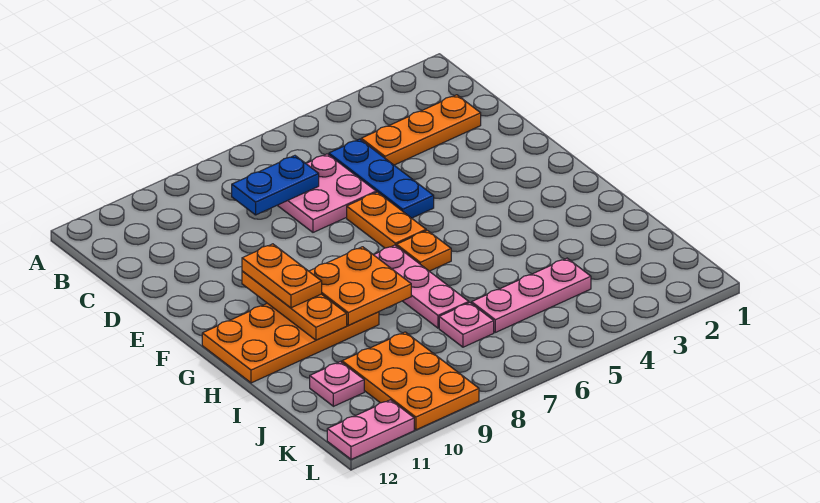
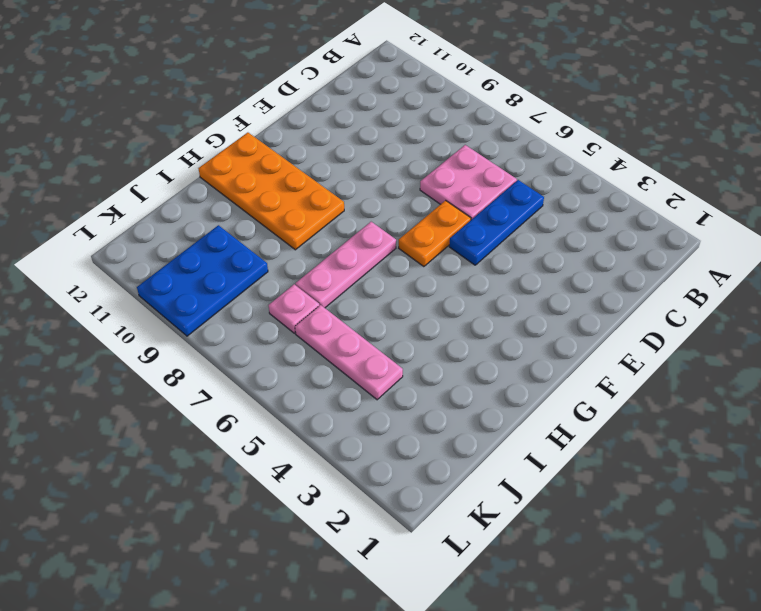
blue plate J9:L10 level 1 -> orange plate J9:L10 level 1
none -> orange plate C2:C4 level 1
none -> orange plate G6 level 1
none -> pink plate J11 level 1

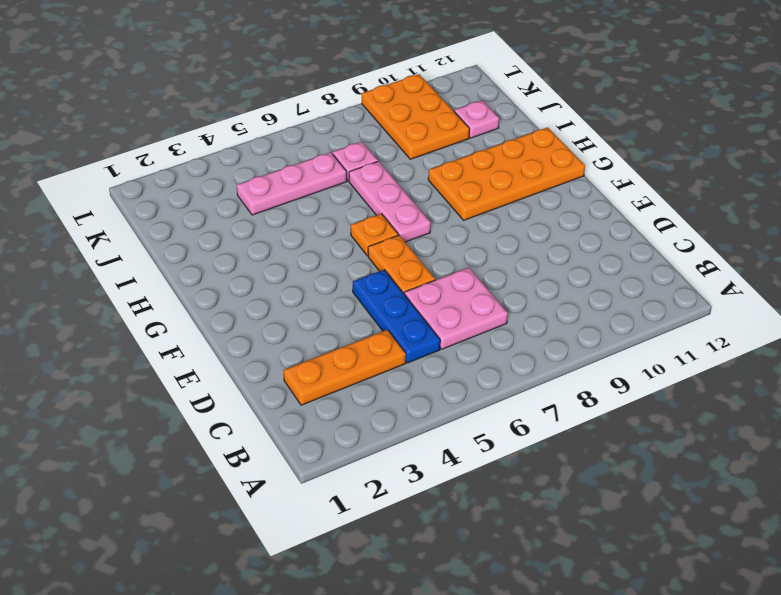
none -> pink plate L11:L12 level 1
none -> blue plate C7:C8 level 2
none -> orange plate F10:H10 level 2

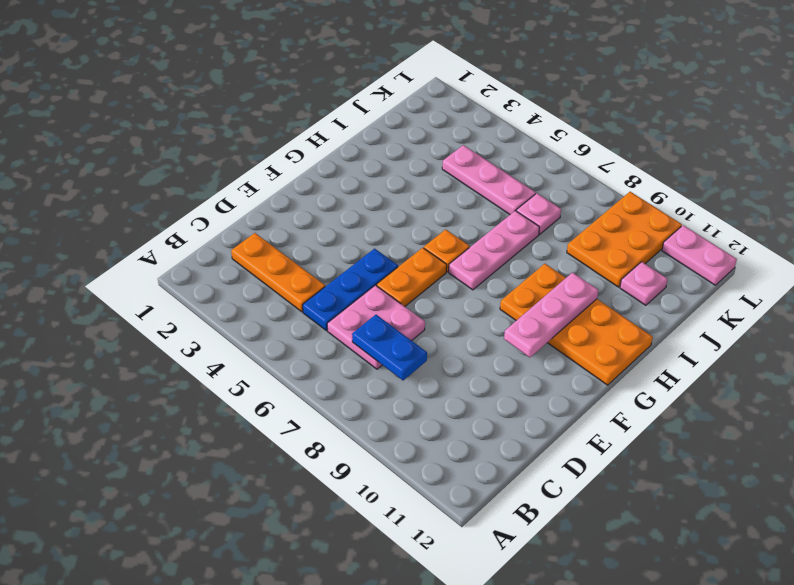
pink plate F10:H10 level 2 -> orange plate F10:H10 level 2
none -> orange plate G8:H9 level 2
none -> orange plate F10:G10 level 3

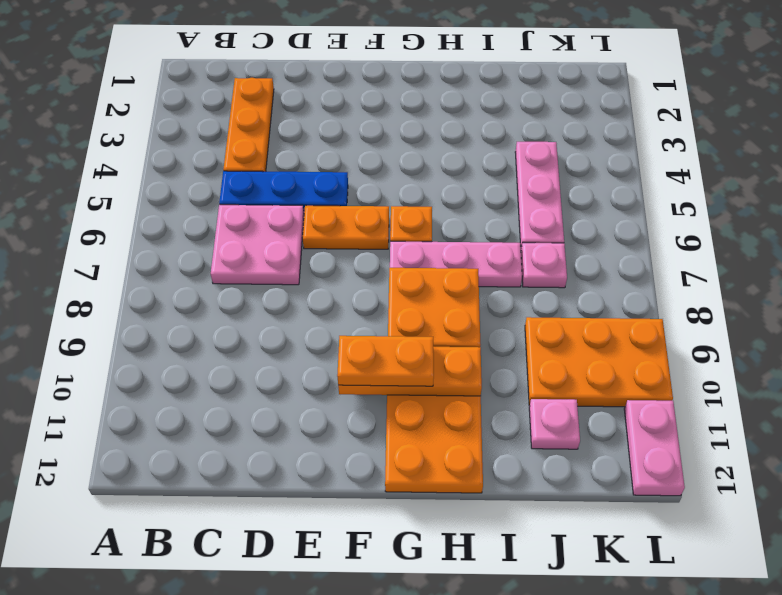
none -> blue plate C7:C8 level 2

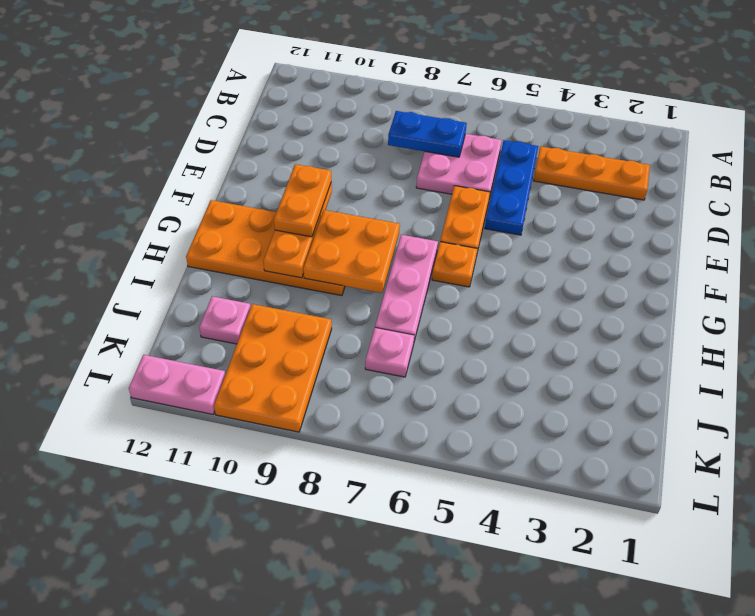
none -> pink plate J4:J6 level 1

